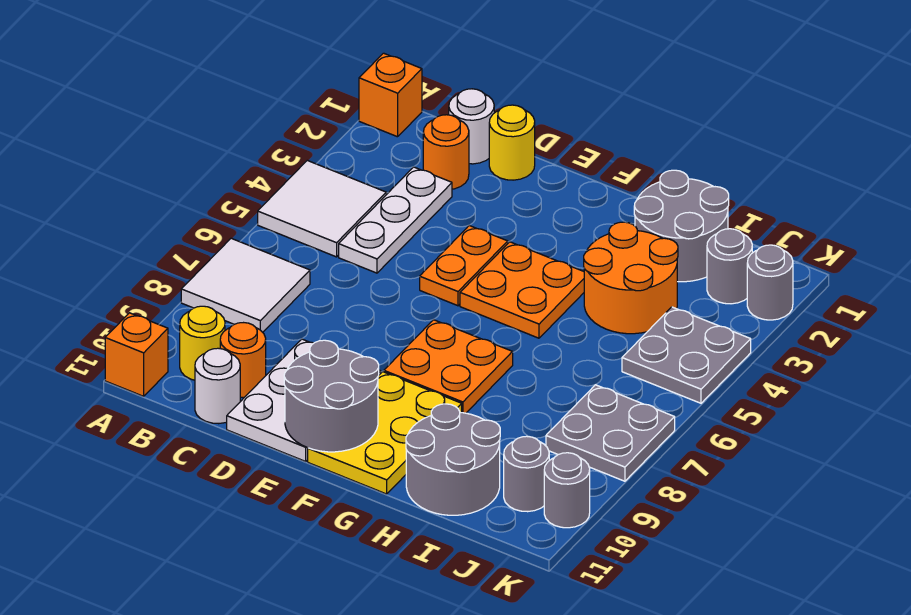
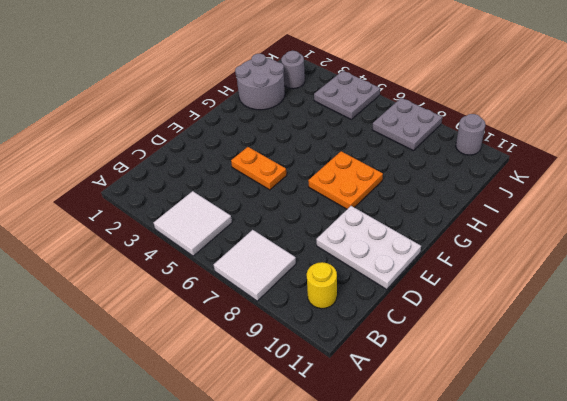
none -> orange brick A1 level 1
none -> orange brick A11 level 1
none -> white round brick C1 level 1

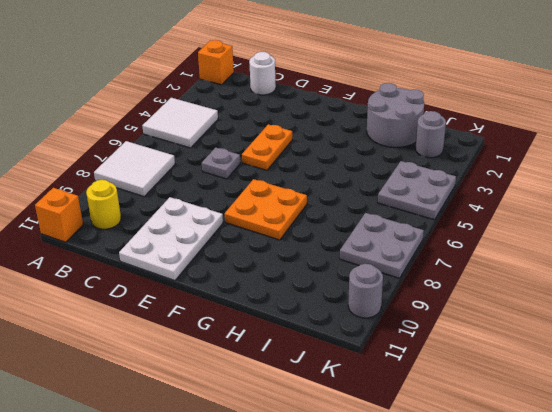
grey plate D6 level 1 -> none
none -> orange round brick C2 level 1
none -> white plate C3:C5 level 1
none -> orange round brick C10 level 1

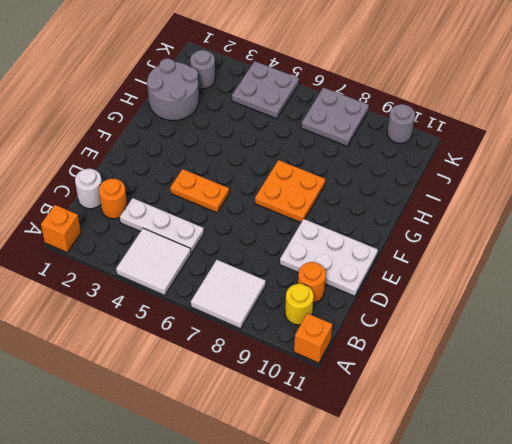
none -> white round brick C11 level 1
none -> yellow round brick D1 level 1
none -> orange plate F4:G5 level 1

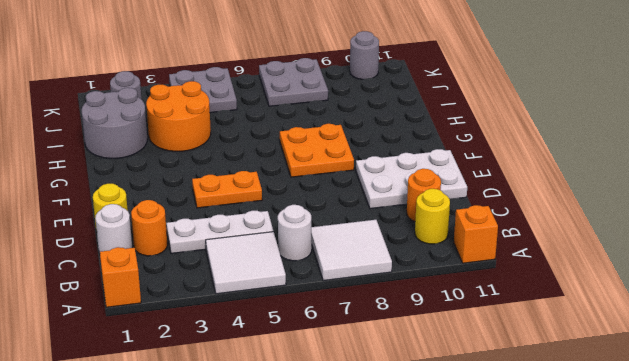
white round brick B6 level 1 -> white round brick C11 level 1
none -> orange plate F4:G5 level 1
none -> yellow plate F9:G11 level 1
none -> grey round brick H10:I11 level 1

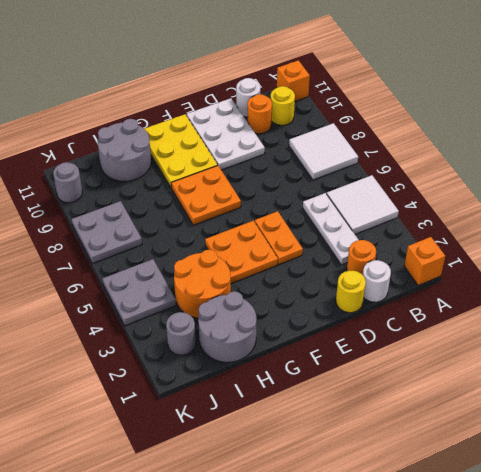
none -> grey round brick J10 level 1
none -> grey round brick K2 level 1
none -> grey round brick E10:F11 level 2

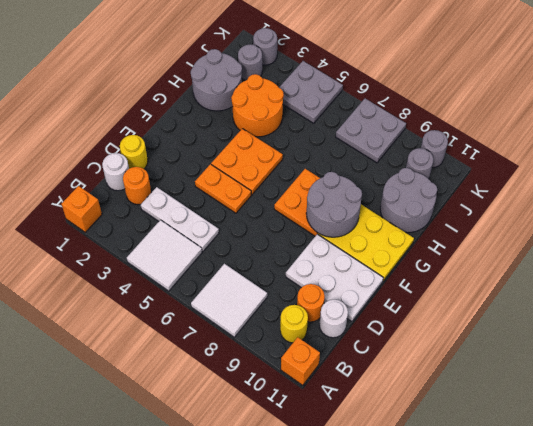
grey round brick F8:G9 level 2 -> grey round brick E10:F11 level 2

